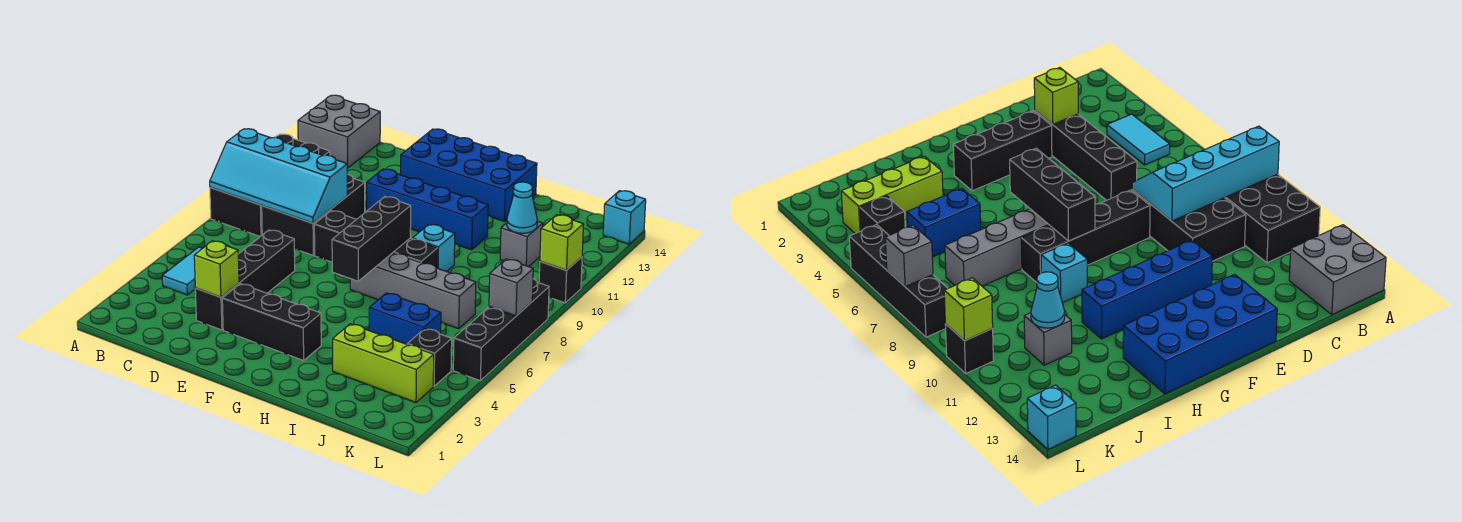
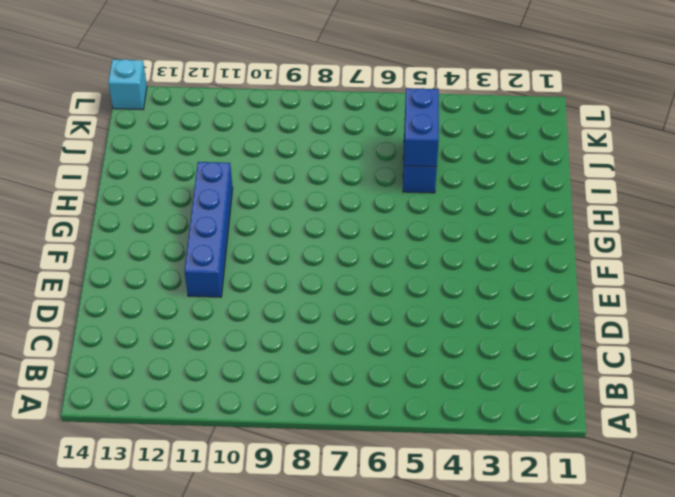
blue brick I5:J5 level 2 -> none
none -> black brick A8:B11 level 1
none -> grey brick A13:B14 level 1
none -> cyan tile B4:B5 level 1

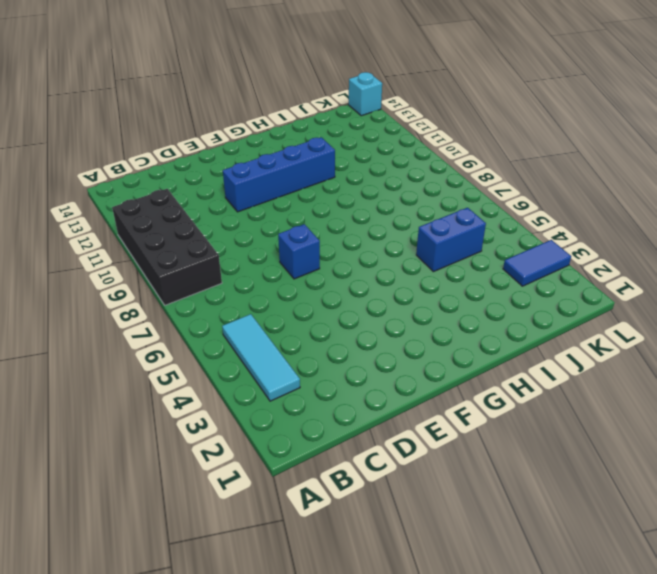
cyan tile B3:B5 level 1 -> cyan tile B4:B5 level 1
blue brick E7 level 1 -> none
blue tile K3:L3 level 1 -> lime brick I3:K3 level 1
none -> grey brick A13:B14 level 1
none -> black brick C8:D10 level 1
none -> black brick D3:D6 level 1

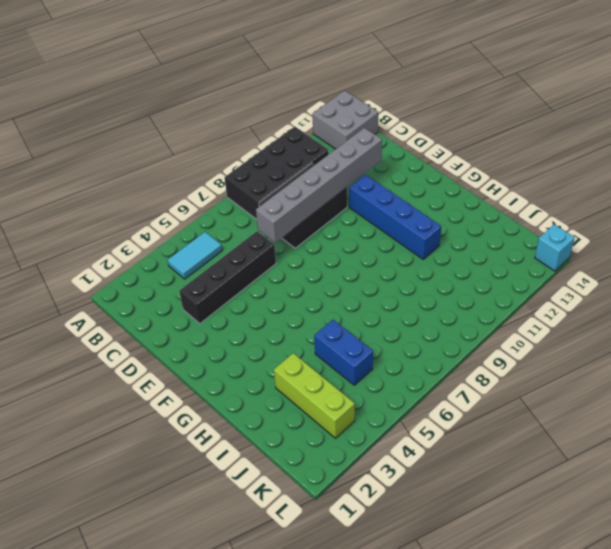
grey brick D7:D12 level 2 -> cyan slope A8:D9 level 2 top 9
none -> black brick E3:G3 level 1
none -> black brick E8:H8 level 1
none -> blue brick E13:H14 level 1

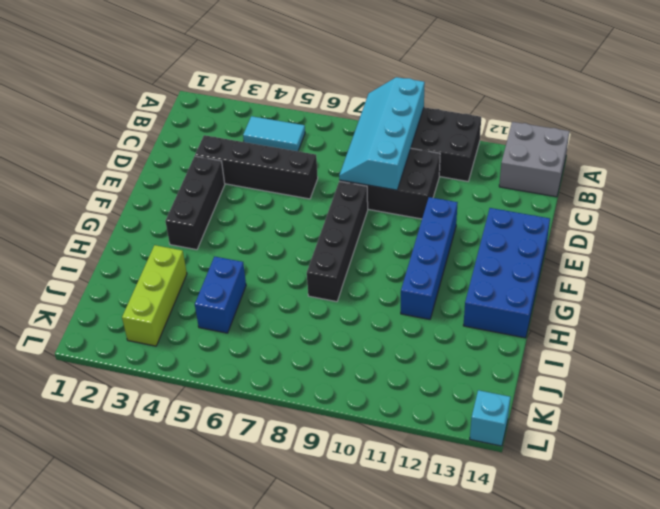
none -> grey brick G7:J7 level 1
none -> cyan brick H9 level 1
none -> grey brick J11 level 1

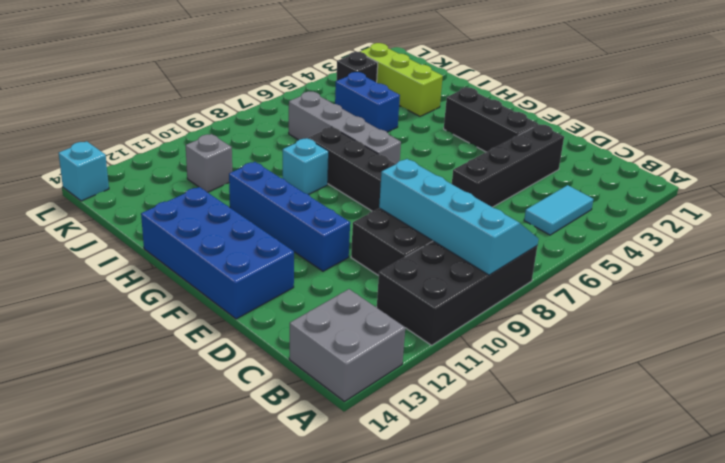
none -> black brick L5:L8 level 1
none -> black brick L10 level 1
none -> lime brick D3 level 2

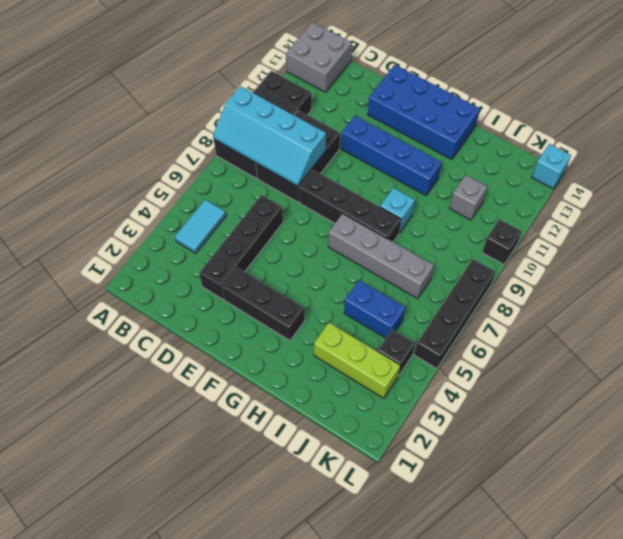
none -> lime brick D3 level 2
none -> black brick G6:G8 level 2
none -> cyan cone J11 level 2

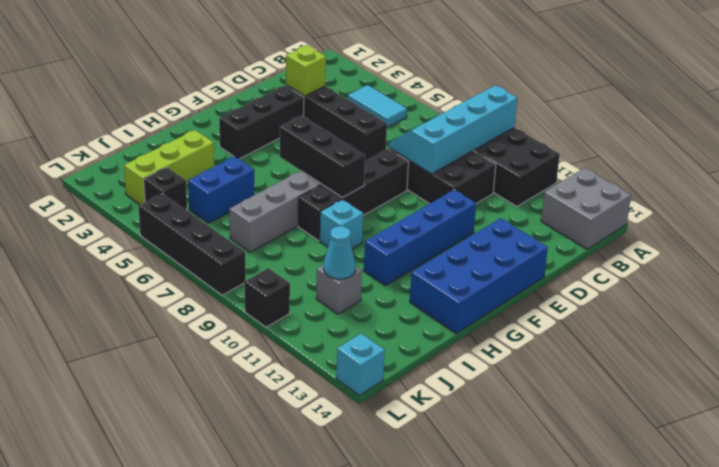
none -> grey brick L7 level 2
none -> lime brick L10 level 2

